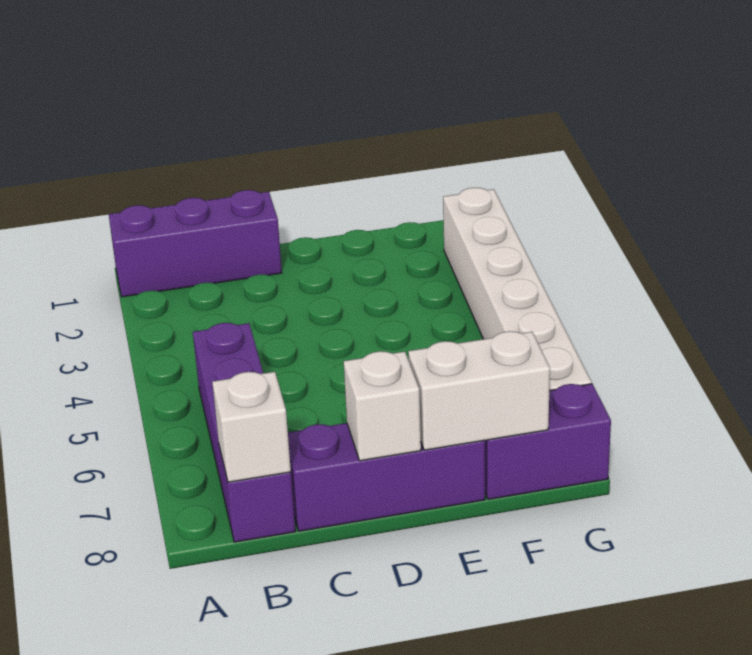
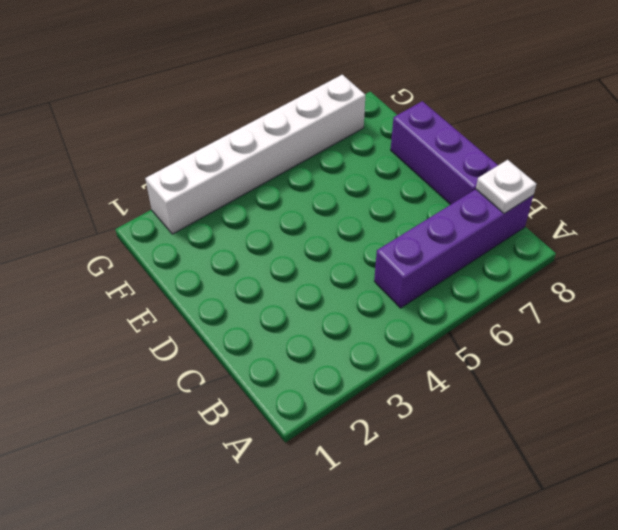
white plate B8 level 2 -> white brick B8 level 2
none -> purple brick A1:C1 level 1
none -> purple brick F8:G8 level 1

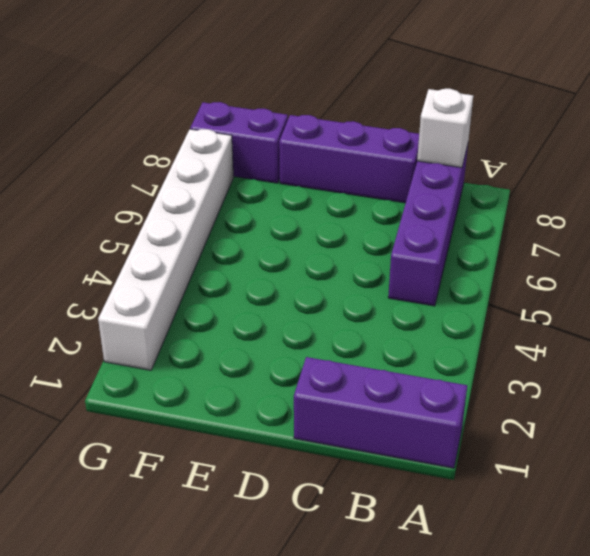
none -> white brick D8 level 2
none -> white brick E8:F8 level 2

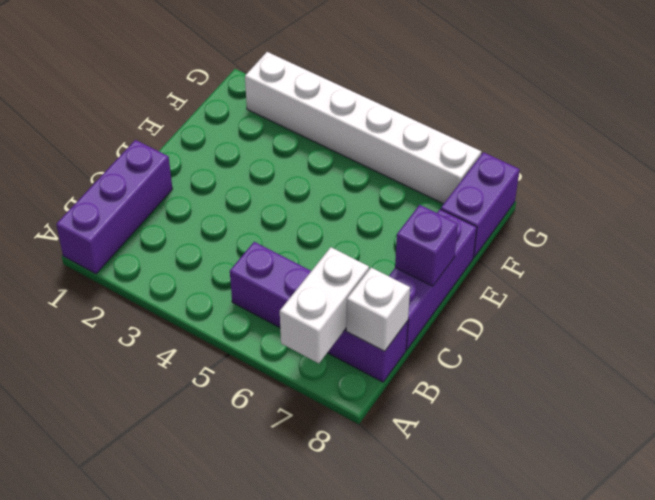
white brick A7:B7 level 2 -> white brick E8:F8 level 2
purple brick D8 level 2 -> white brick D8 level 2

